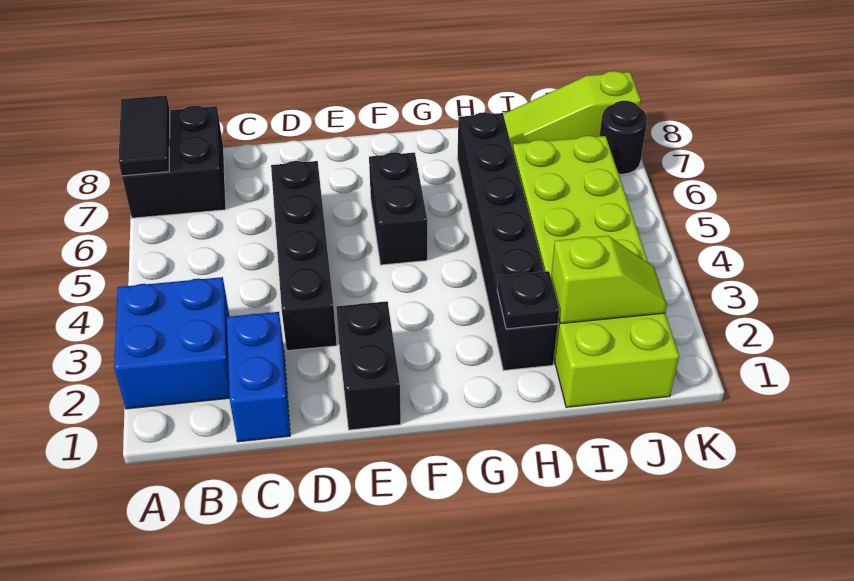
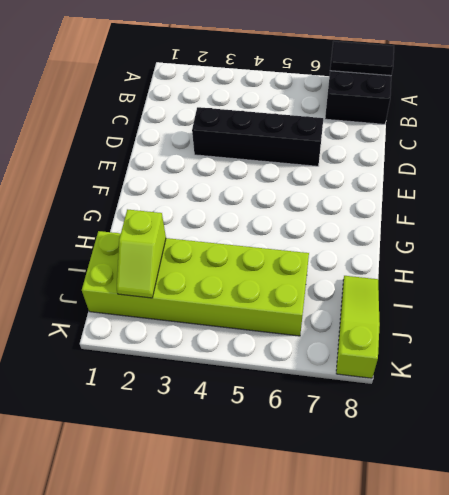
none -> blue brick A2:B3 level 1
none -> blue brick C1:C2 level 1
none -> black brick E1:E2 level 1

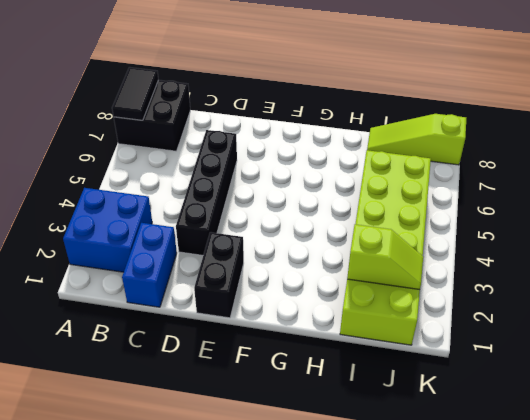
none -> black brick F5:F6 level 1
none -> black brick H2:H7 level 1
none -> black round brick K7 level 1

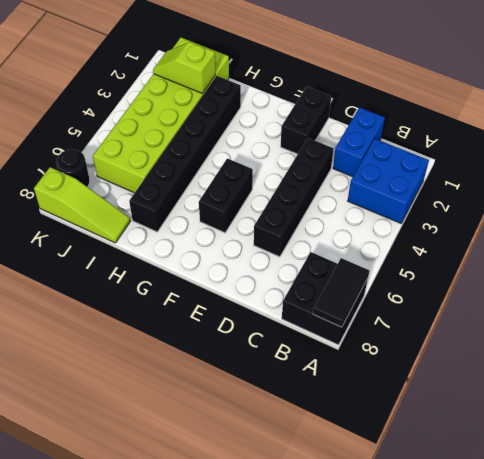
none -> black plate H2 level 2

